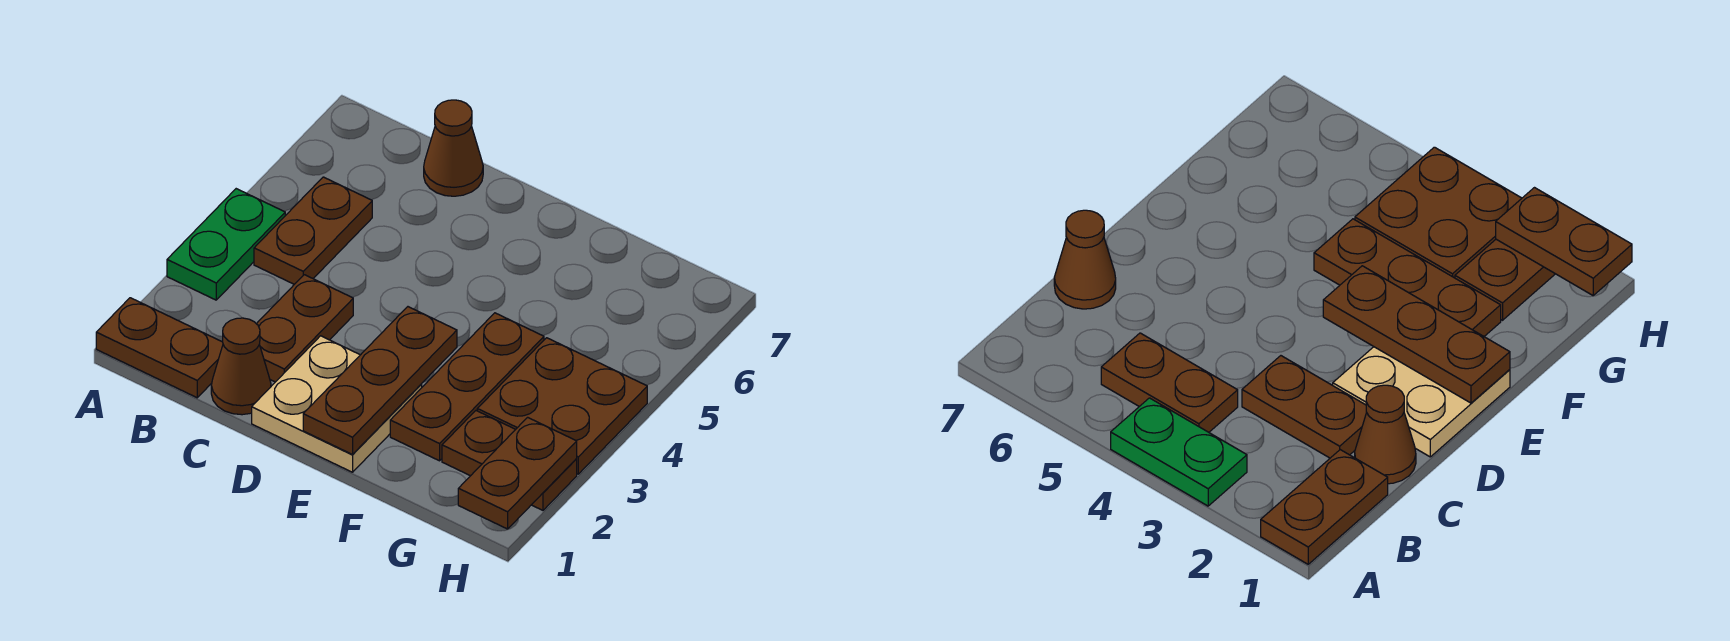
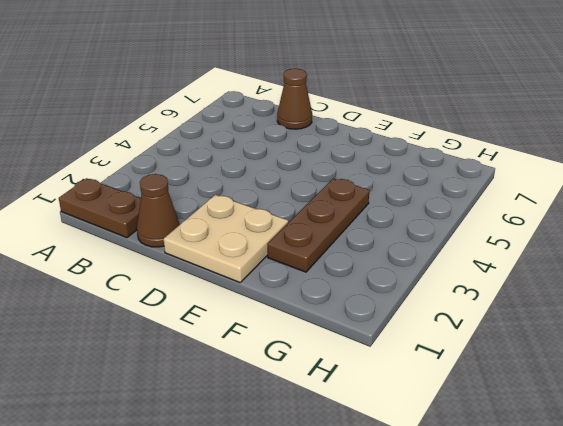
none -> green plate A3:A4 level 1
none -> brown plate B4:B5 level 1
none -> brown plate C2:C3 level 1

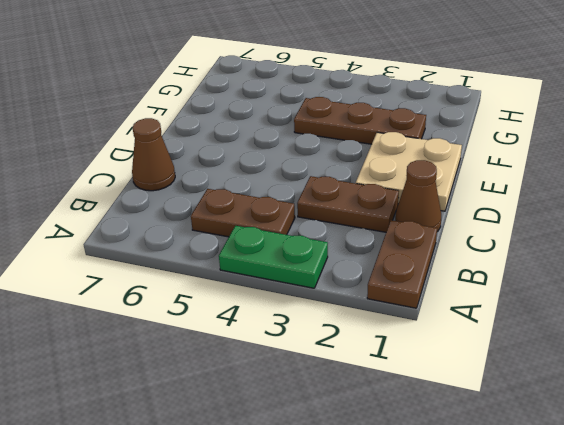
none -> brown plate G2:H2 level 1
none -> brown plate G3:H4 level 1
none -> brown plate E1:E3 level 2

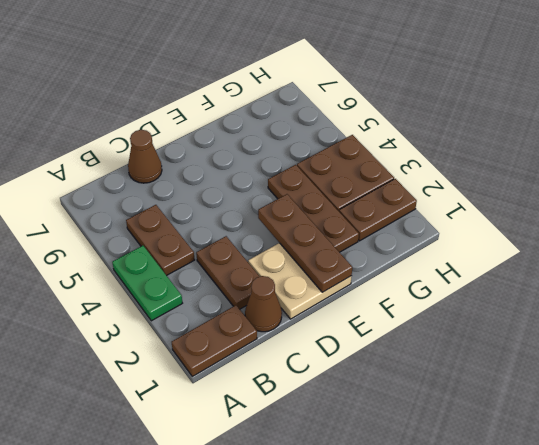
none -> brown plate H1:H2 level 2

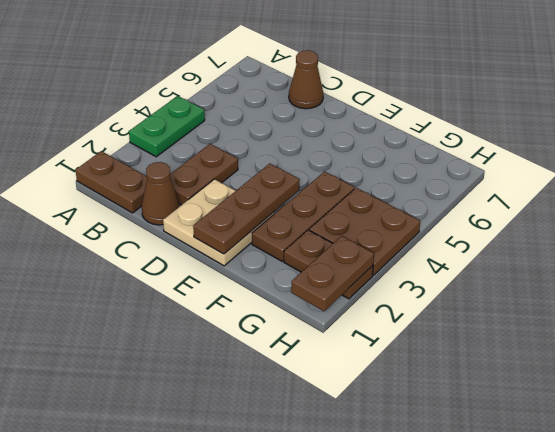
none -> brown plate B4:B5 level 1

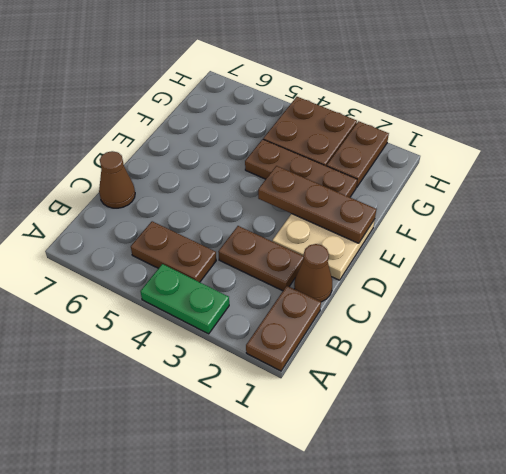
none -> brown plate H1:H2 level 2

